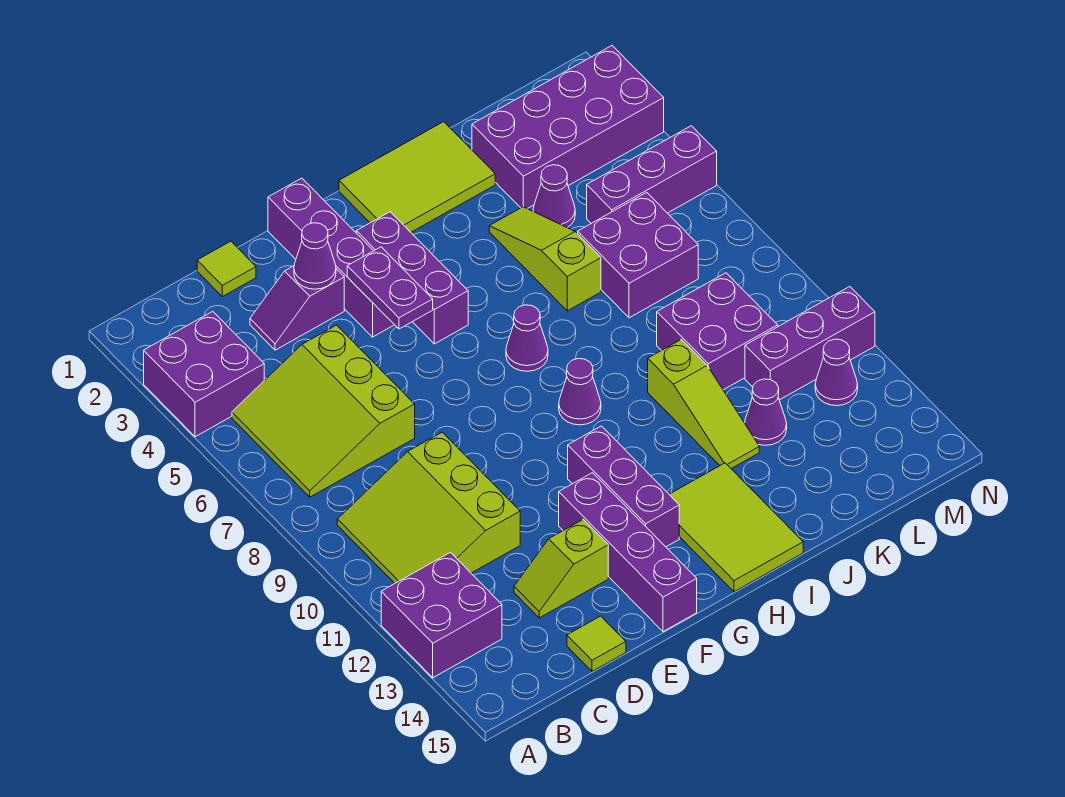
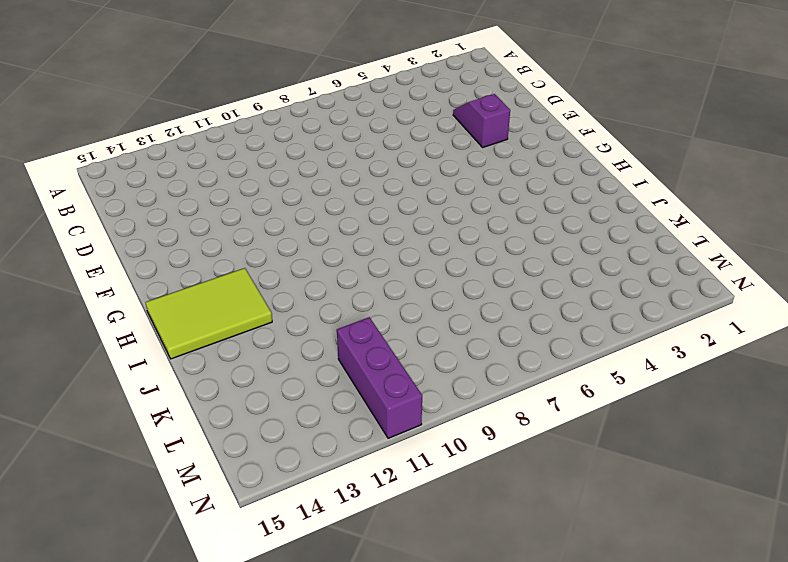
none -> purple brick A3:B4 level 1
none -> purple brick A12:B13 level 1
none -> lime slope B5:D7 level 1 top D

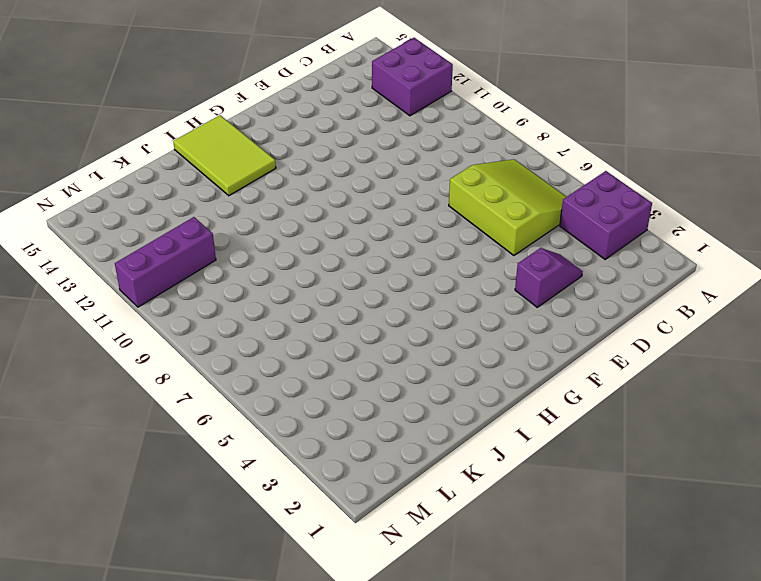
none -> lime slope B9:D11 level 1 top D
none -> lime tile D1 level 1
none -> lime slope D13:E13 level 1 top E

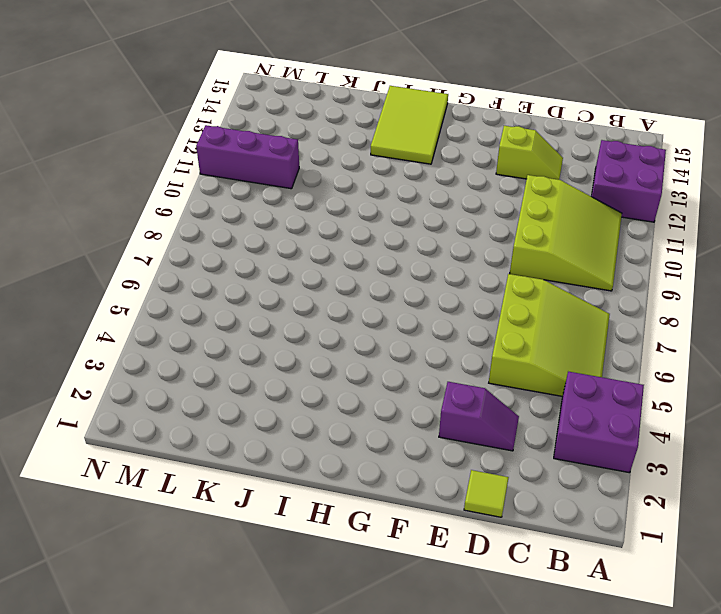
none -> lime tile D15 level 1
none -> purple brick F1:F4 level 1
none -> purple brick F12:F15 level 1

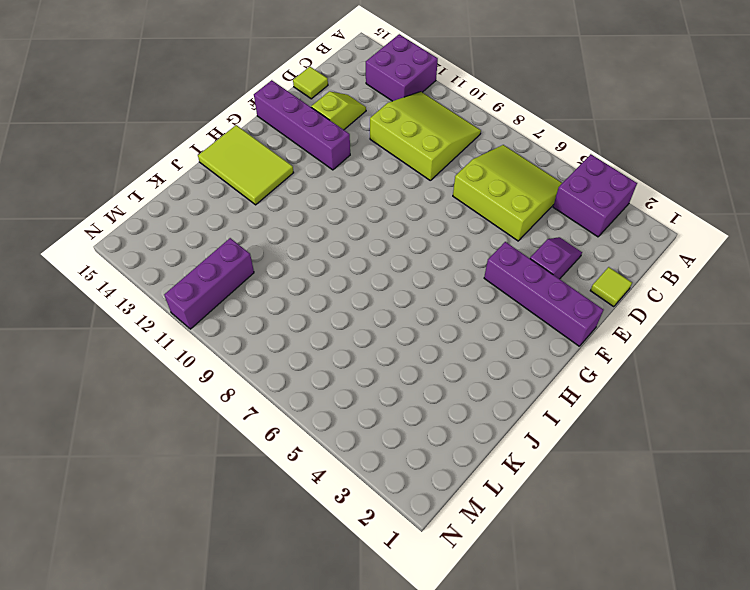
none -> purple brick G3:G5 level 1
none -> purple brick G11:G13 level 1
none -> lime tile H1:J2 level 1

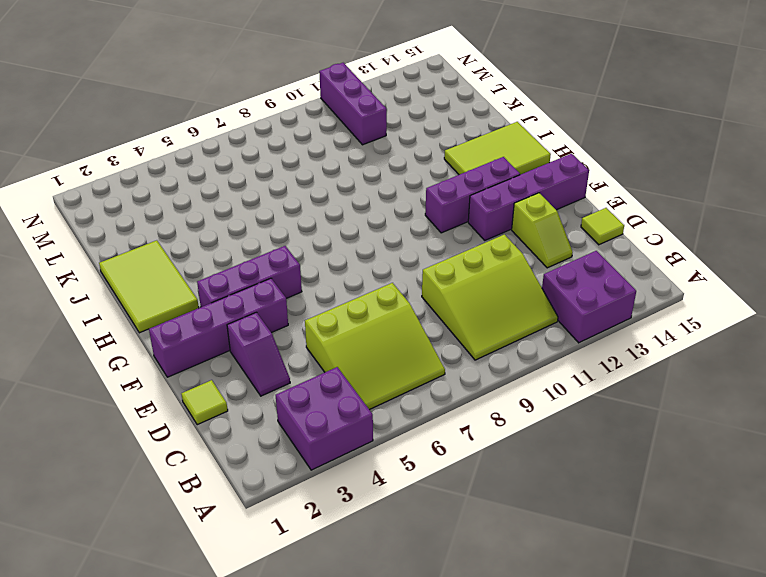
none -> purple cone H7 level 1
none -> purple cone H9 level 1
none -> lime slope J4:J6 level 1 top 6

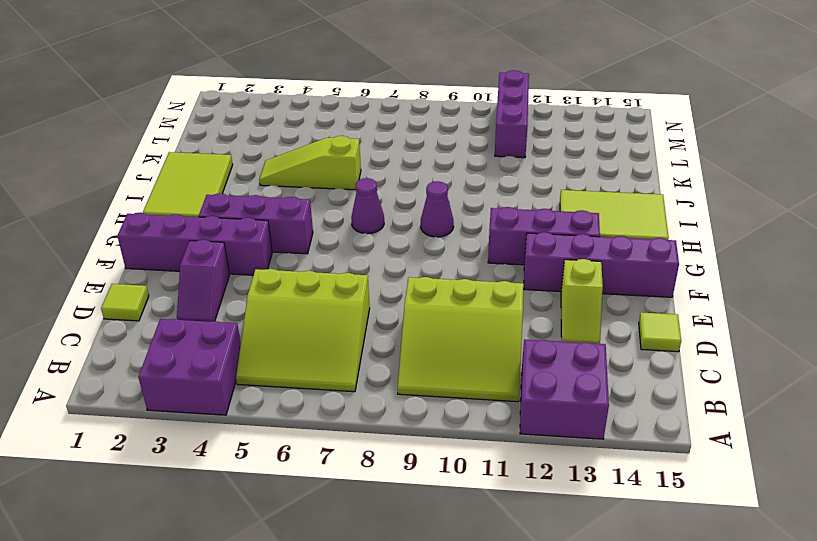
none -> lime slope J10:J12 level 1 top 10
none -> purple brick K2:N3 level 1
none -> purple cone K4 level 1

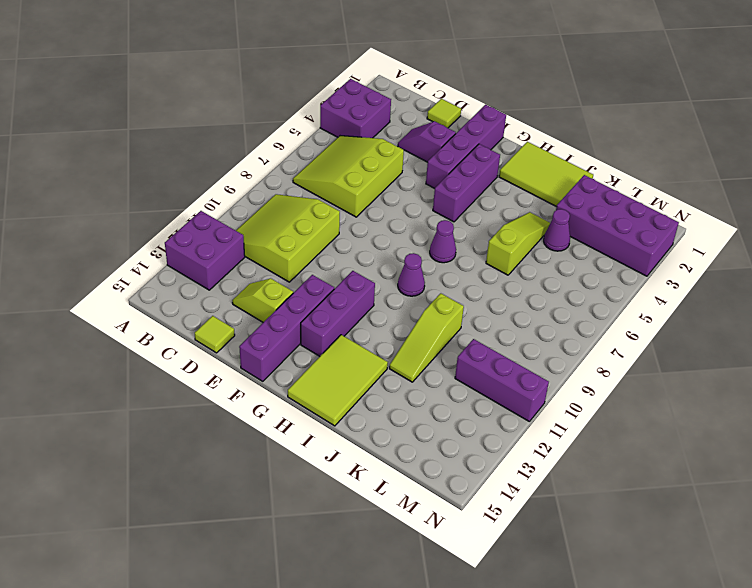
none -> purple brick K6:L7 level 1
none -> purple brick K9:L10 level 1
none -> purple cone K12 level 1

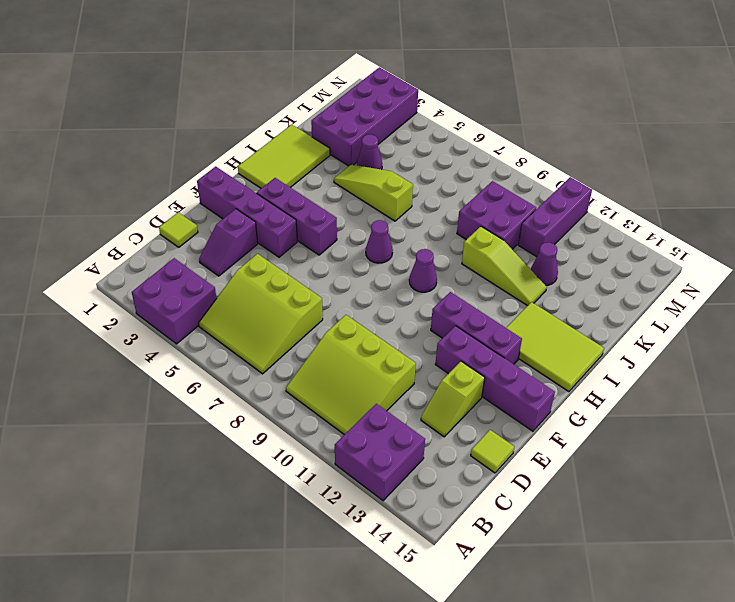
none -> purple brick K6:L7 level 1
none -> purple brick L5:N5 level 1
none -> purple cone M12 level 1

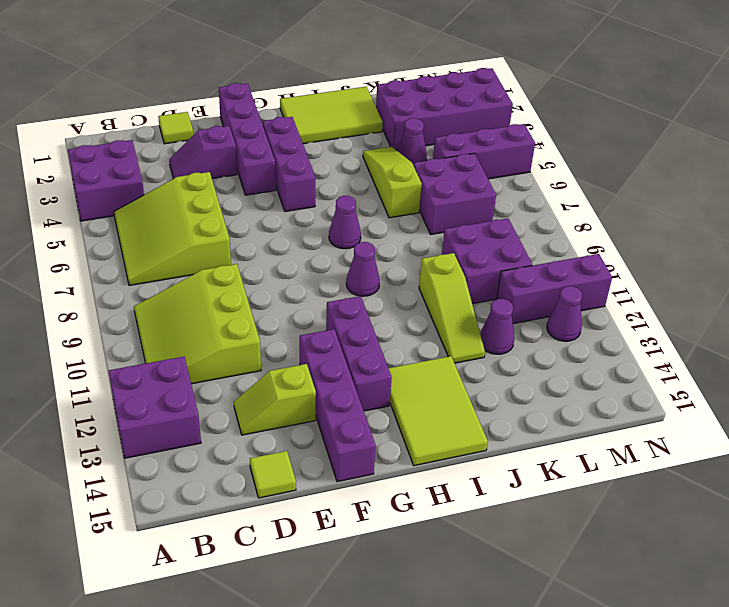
none -> purple cone E3 level 2
none -> purple plate F4:F5 level 2

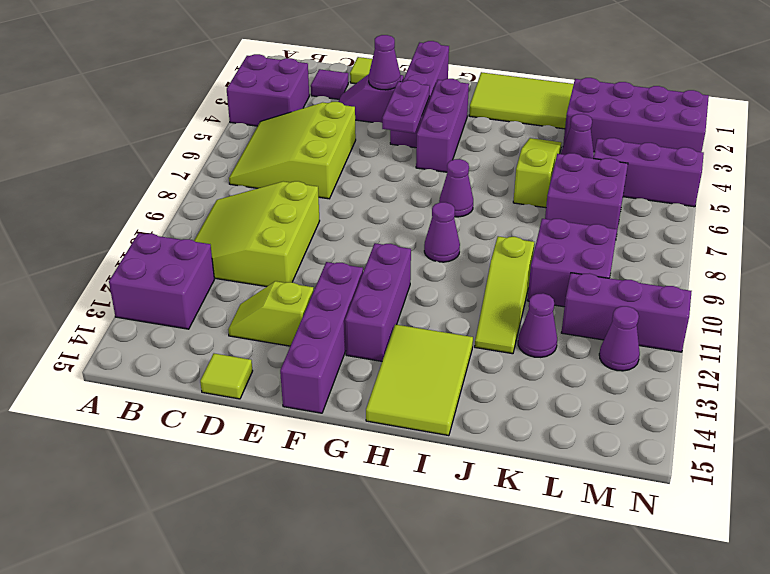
purple tile C2 level 1 -> none

